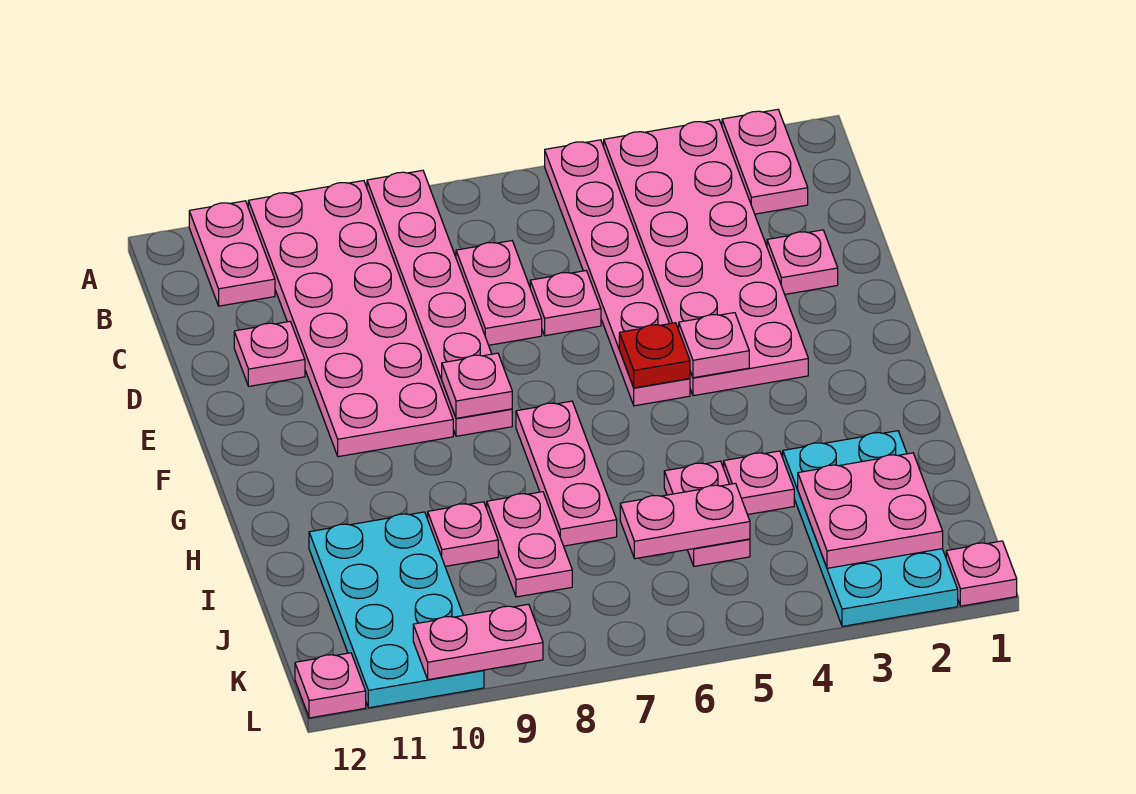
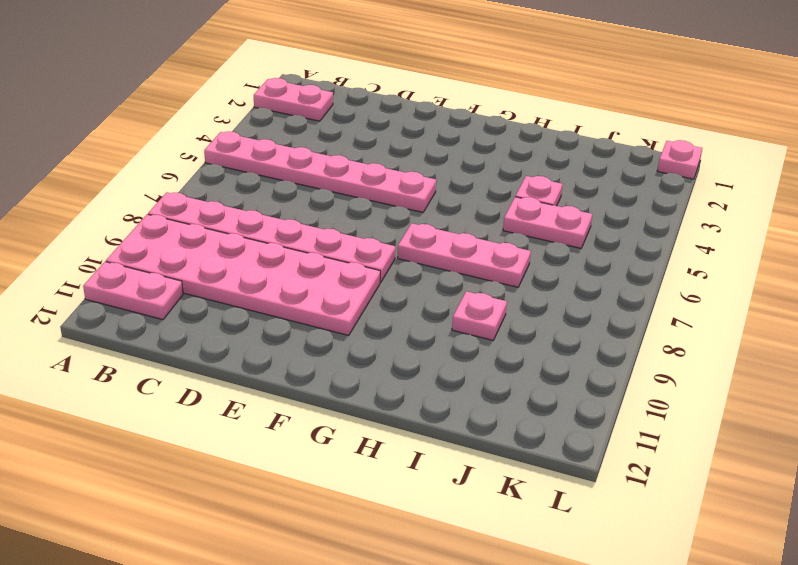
none -> pink plate A3:F4 level 1
none -> pink plate C7:D7 level 1
none -> pink plate D2 level 1

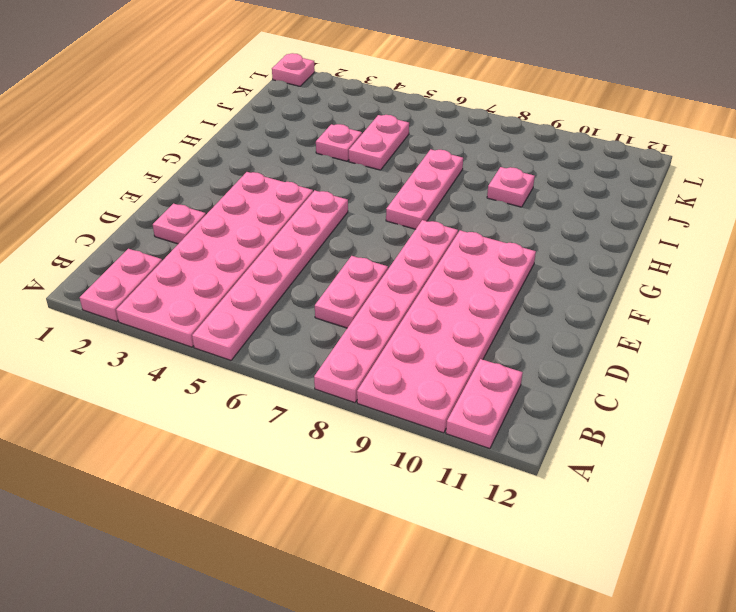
none -> pink plate D6 level 1
none -> pink plate D11 level 1
none -> cyan plate I2:L3 level 1

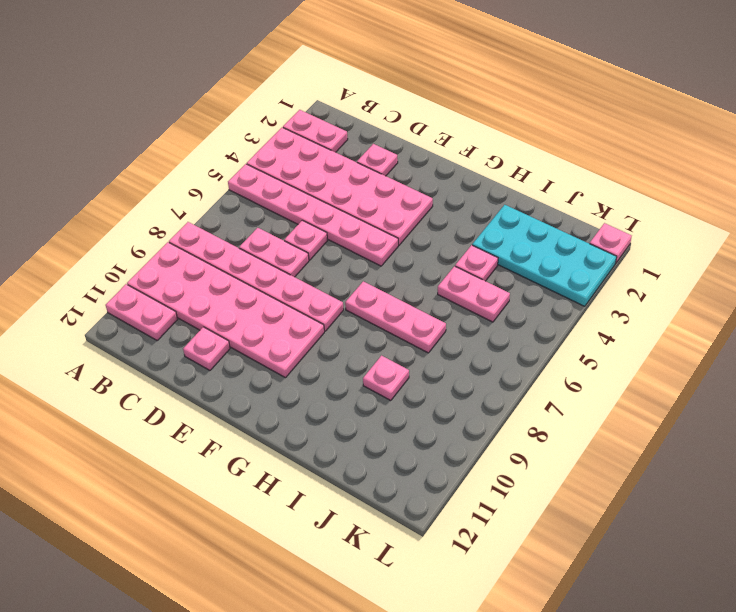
none -> pink plate I8:J8 level 1
none -> cyan plate I10:L11 level 1
none -> pink plate L12 level 1

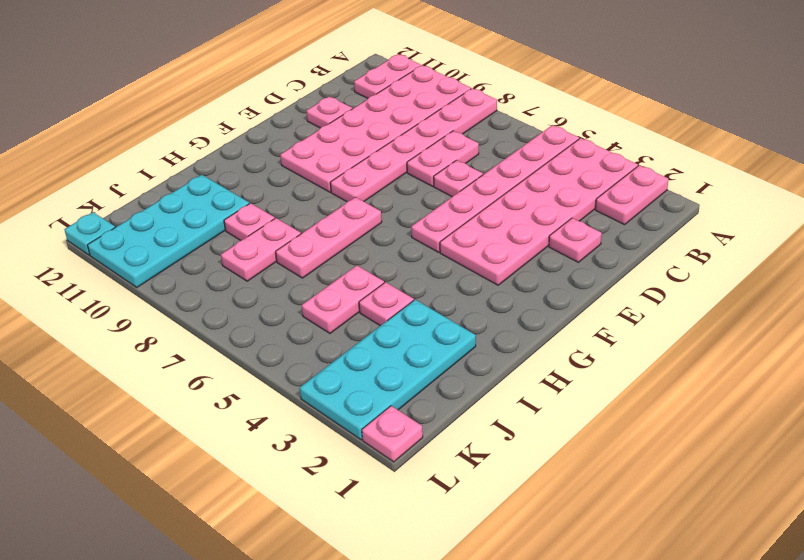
cyan plate L12 level 1 -> pink plate L12 level 1
none -> pink plate F4 level 2
none -> red plate F5 level 2
none -> pink plate F8 level 2

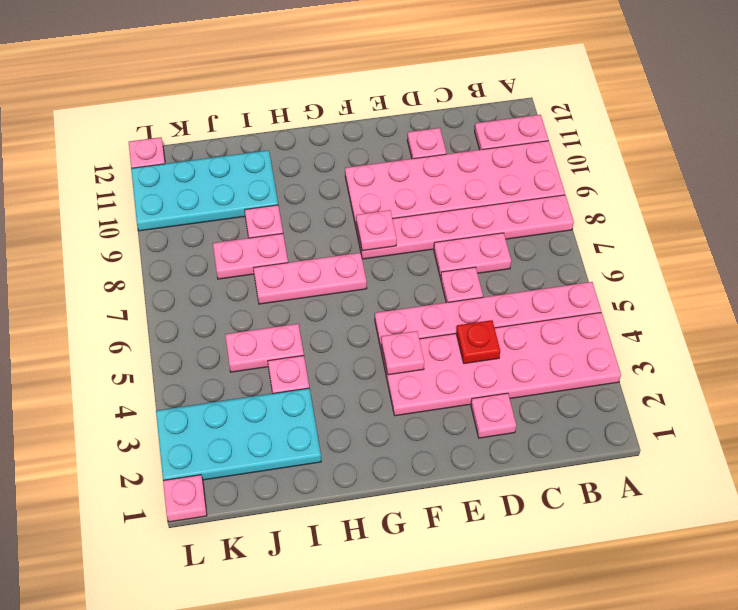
red plate D4 level 2 -> red plate F5 level 2
none -> pink plate A2:B2 level 1
none -> pink plate J2:K3 level 2
none -> pink plate J5:J6 level 2

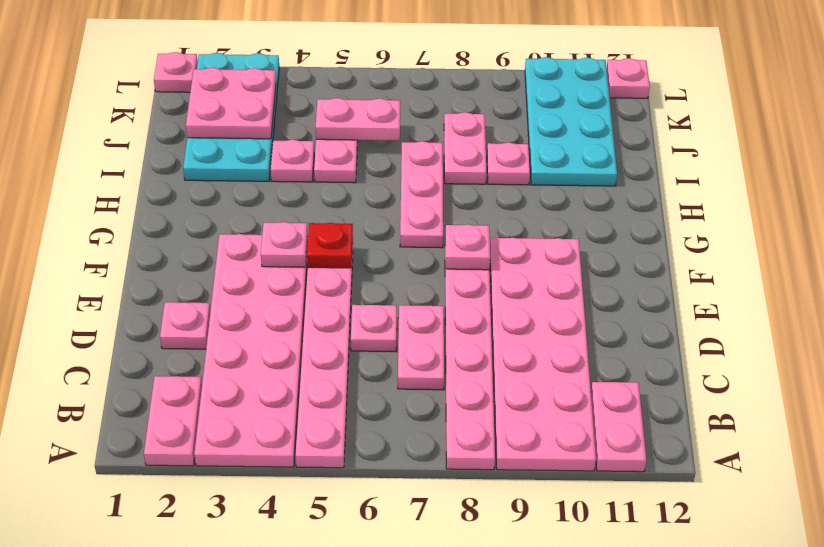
none -> pink plate D11 level 1
none -> pink plate L9:L10 level 2

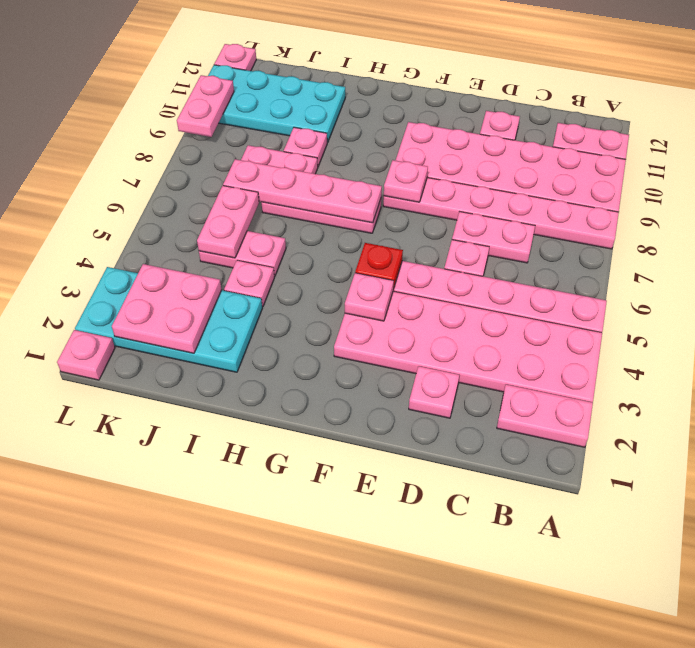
pink plate G7:J7 level 2 -> none

